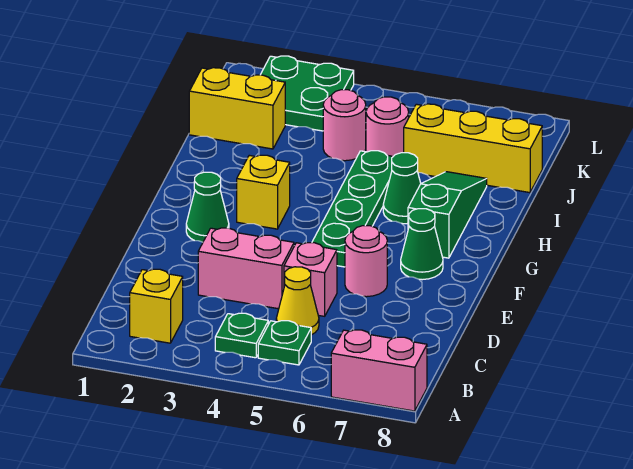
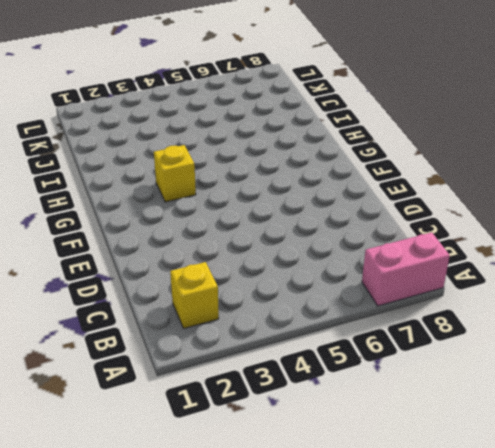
none -> green plate B4 level 1
none -> green plate B5 level 1
none -> yellow cone C5 level 1

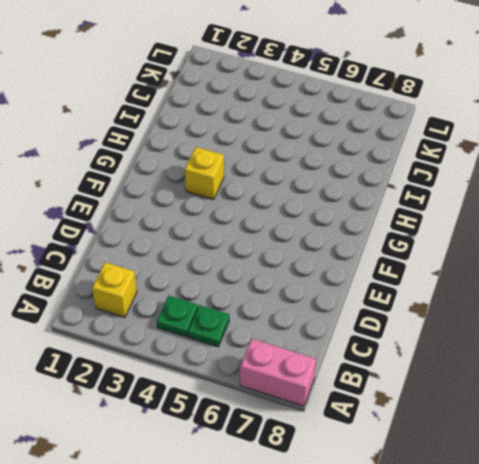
none -> yellow cone C5 level 1
none -> pink brick D3:D4 level 1
none -> pink brick D5 level 1

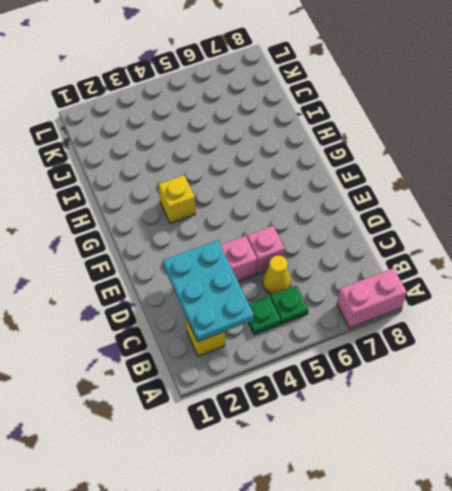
cyan plate B2:D3 level 2 -> none
none -> pink round brick E6 level 1
none -> green cone F2 level 1
none -> green plate F5:I5 level 1

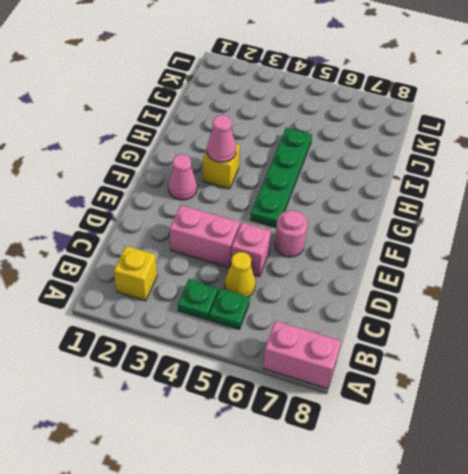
pink cone F2 level 1 -> green cone F2 level 1
pink cone G3 level 2 -> none
none -> green cone F7 level 1
none -> green slope G7:I7 level 1 top G
none -> green cone H6 level 1

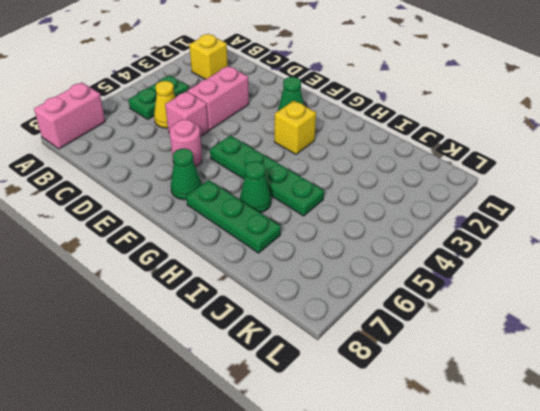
green plate G7:I7 level 1 -> green slope G7:I7 level 1 top G
none -> yellow brick J1:J2 level 1
none -> pink round brick J4 level 1
none -> pink round brick J5 level 1

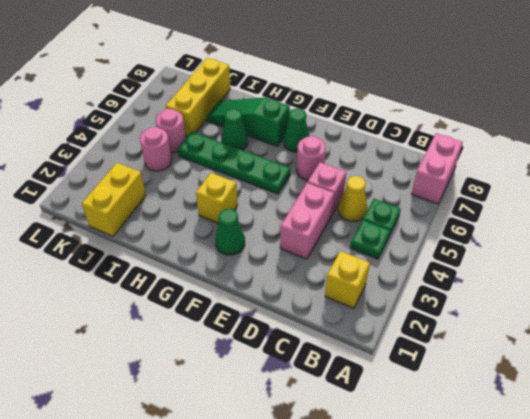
none -> green plate K2:L3 level 1

